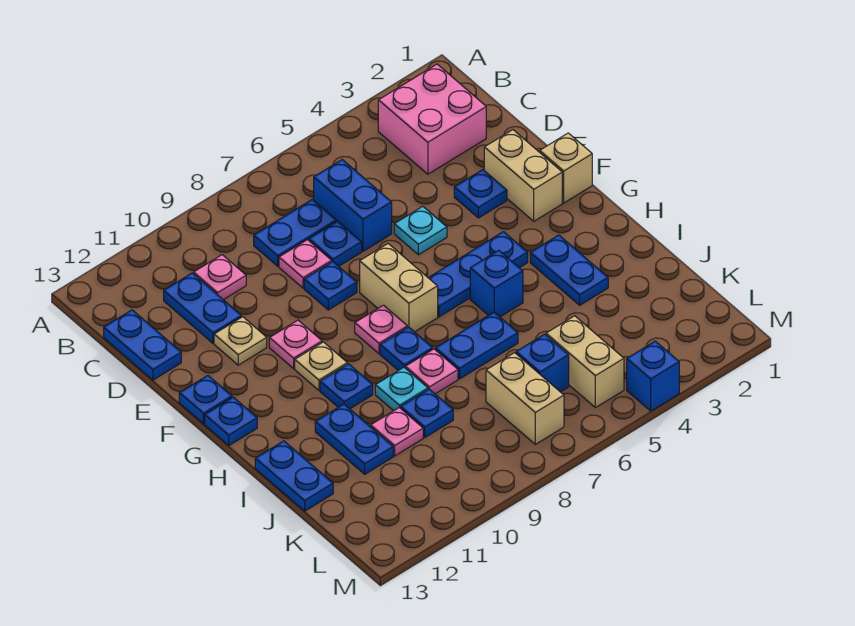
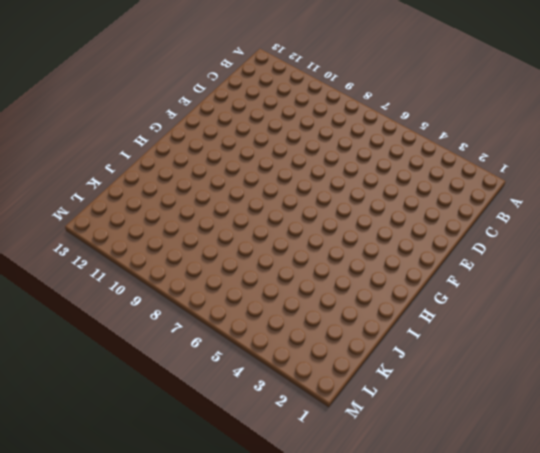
none -> pink brick B2:C3 level 1
none -> blue brick C6:D6 level 1
none -> blue plate C7:C8 level 1
none -> pink plate C10 level 1

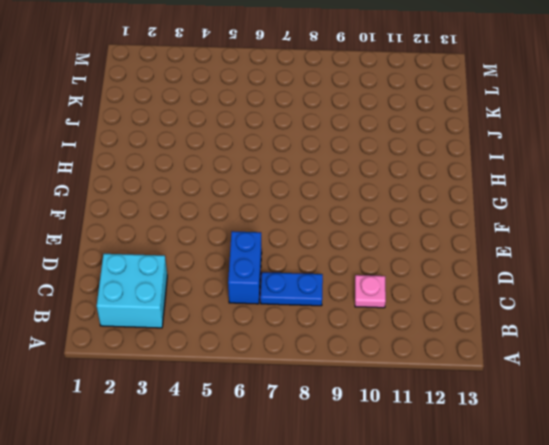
cyan brick B2:C3 level 1 -> pink brick B2:C3 level 1
none -> blue plate C11:D11 level 1
none -> blue plate C13:D13 level 1
none -> blue plate D7 level 1
none -> pink plate D8 level 1

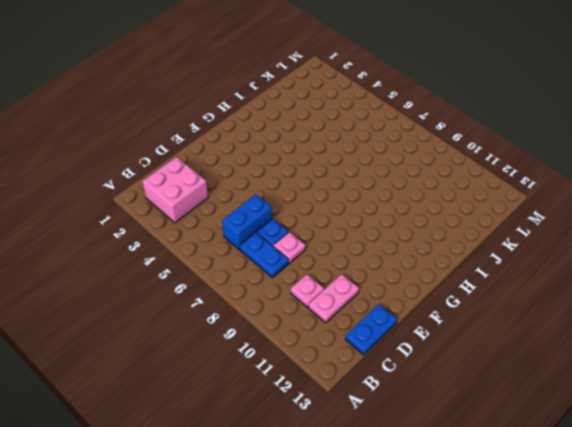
pink plate C11:D11 level 1 -> blue plate C11:D11 level 1
none -> tan brick E2:F2 level 1
none -> blue plate E3 level 1
none -> cyan plate E5 level 1
none -> blue plate E8 level 1

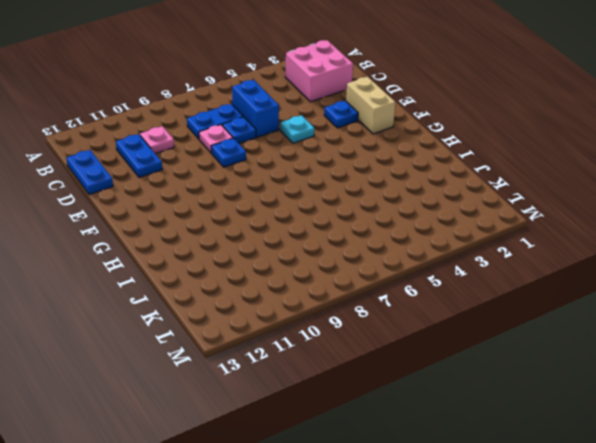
none -> tan plate E11 level 1
none -> tan brick F1 level 1
none -> tan brick F7:G7 level 1
none -> pink plate F10 level 1

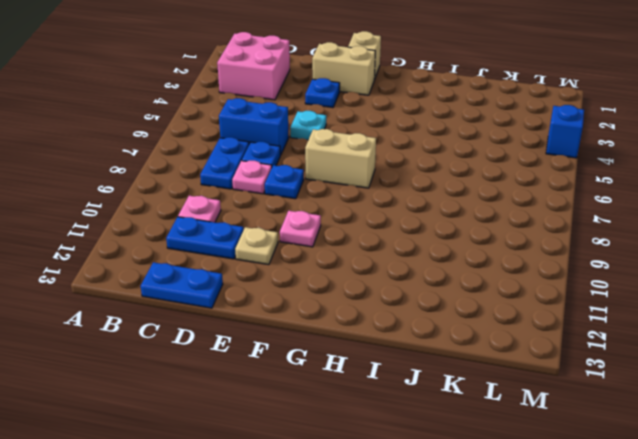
none -> blue plate F13 level 1
none -> blue plate G4:G6 level 1
none -> pink plate G8 level 1
none -> tan plate G10 level 1

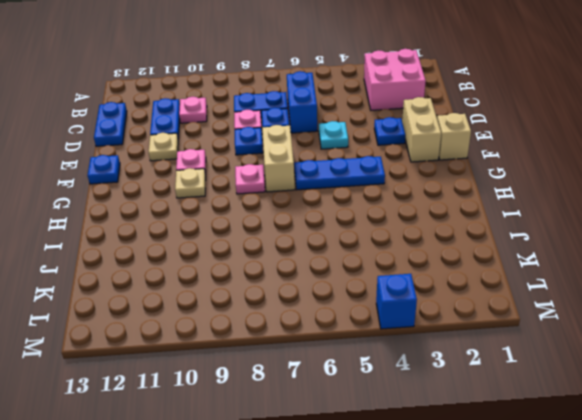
none -> blue plate G13 level 1
none -> blue plate H3:I3 level 1
none -> blue brick H5 level 1
none -> blue plate H8 level 1

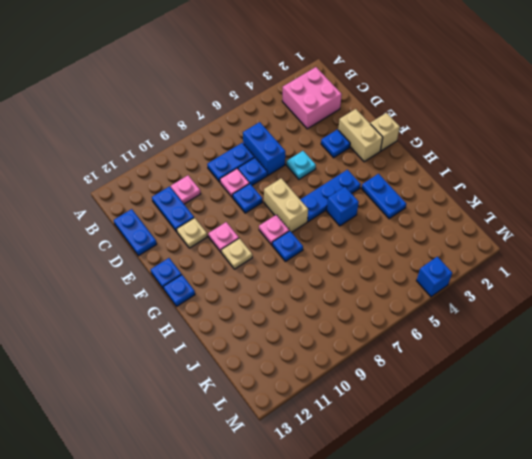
none -> blue plate H10 level 1
none -> blue plate I6:I7 level 1
none -> pink plate I8 level 1
none -> cyan plate I9 level 1

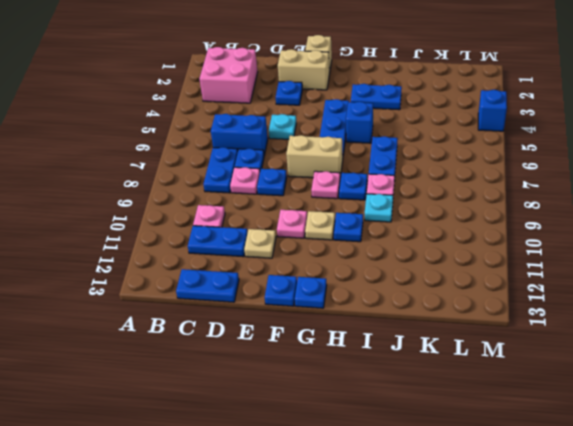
none -> blue plate I11:J11 level 1
none -> blue plate I13:J13 level 1
none -> blue plate J9 level 1
none -> pink plate J10 level 1

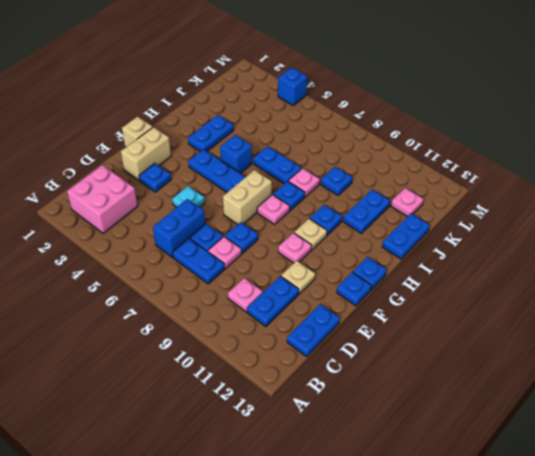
pink plate K12 level 1 -> pink plate J10 level 1
none -> cyan plate I9 level 1
none -> tan brick K5:L5 level 1
none -> blue brick K6 level 1
none -> tan brick K7:L7 level 1

